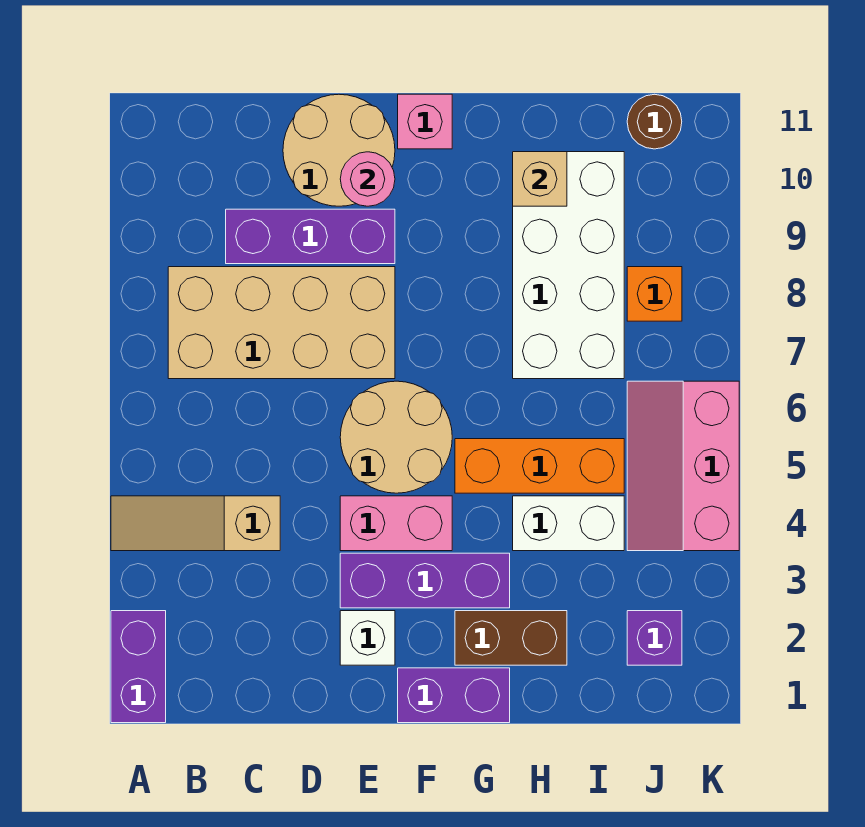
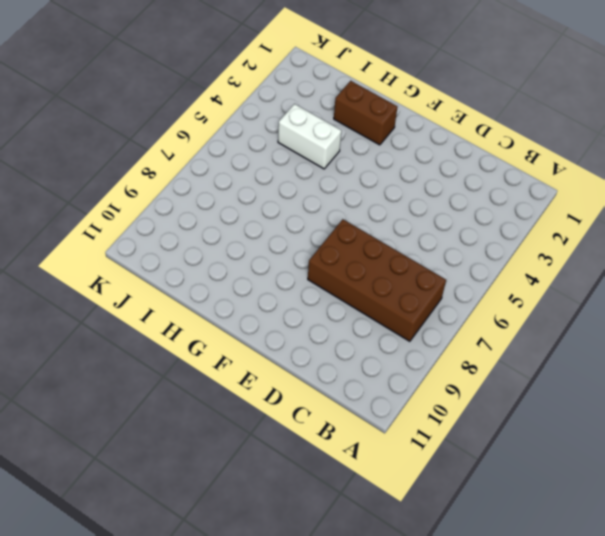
brown brick B7:E8 level 1 -> tan brick B7:E8 level 1
none -> purple brick A1:A2 level 1
none -> tan slope A4:C4 level 1 top C
none -> purple brick C9:E9 level 1

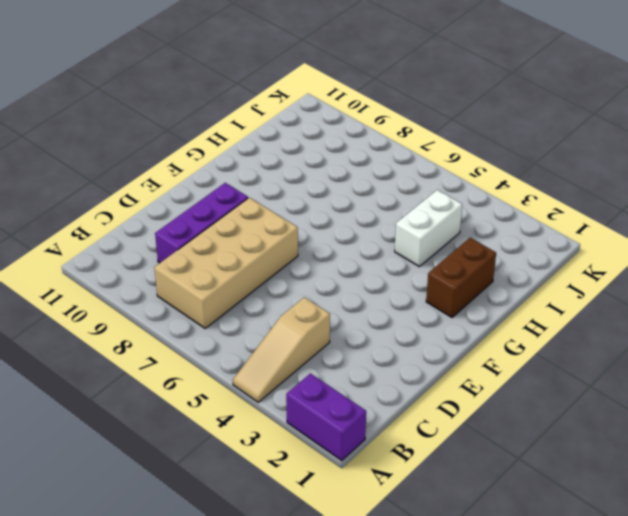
none -> tan round brick D10:E11 level 1
none -> white brick E2 level 1
none -> purple brick E3:G3 level 1

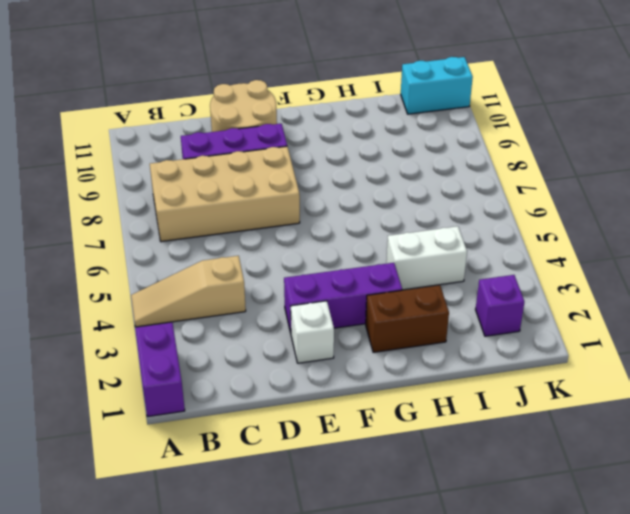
cyan brick J11:K11 level 1 -> brown round brick J11 level 1
none -> pink brick E4:F4 level 1
none -> tan round brick E5:F6 level 1
none -> purple brick F1:G1 level 1

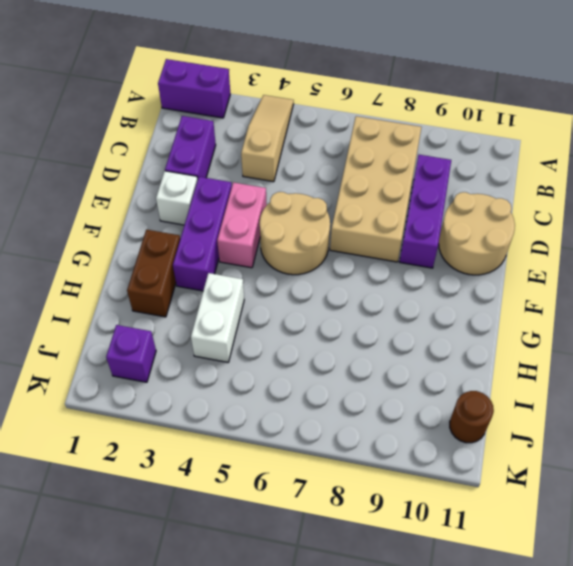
purple brick C2:D2 level 1 -> purple brick F1:G1 level 1
none -> pink brick F11 level 1
none -> orange brick G5:I5 level 1
none -> white brick H7:I10 level 1

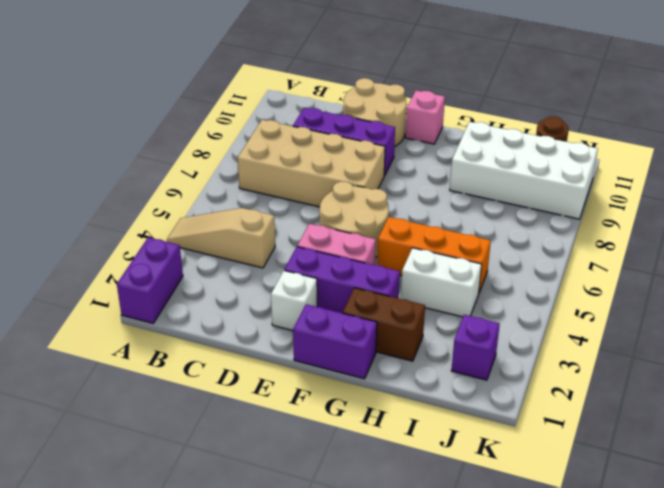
white brick H9:K10 level 1 -> white brick H7:I10 level 1
none -> pink slope J4:K6 level 1 top K
none -> orange brick J8 level 1
none -> pink round brick E10 level 2

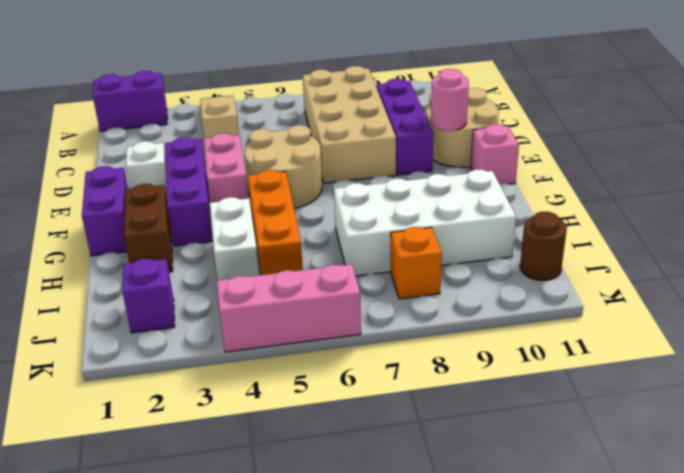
none -> tan brick H10 level 2

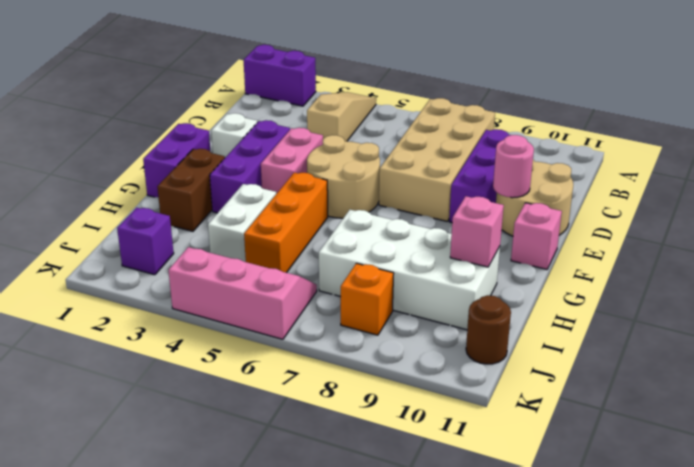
pink brick H10 level 2 -> tan brick H10 level 2

